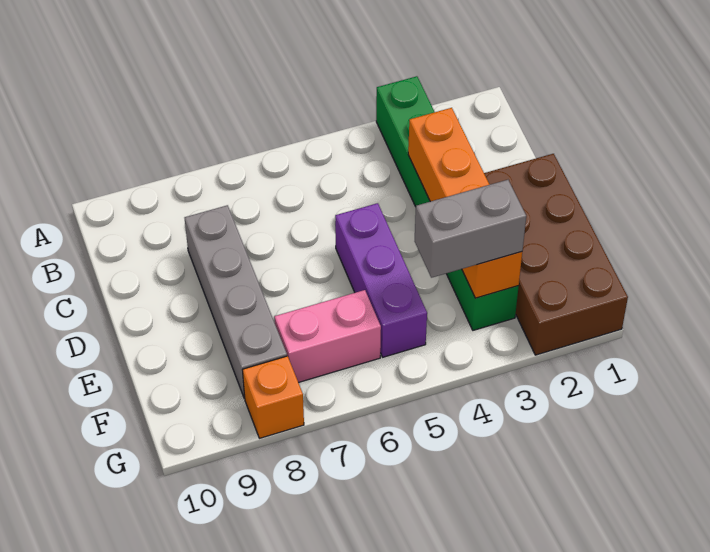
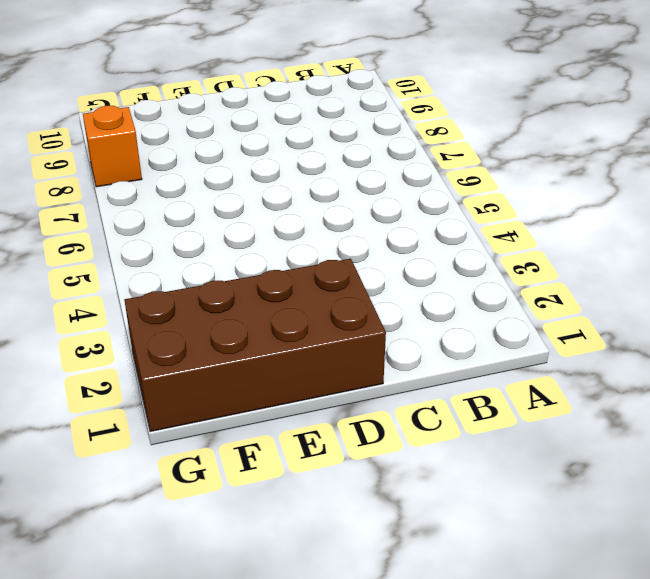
none -> green brick A3:F3 level 1
none -> grey brick C8:F8 level 1

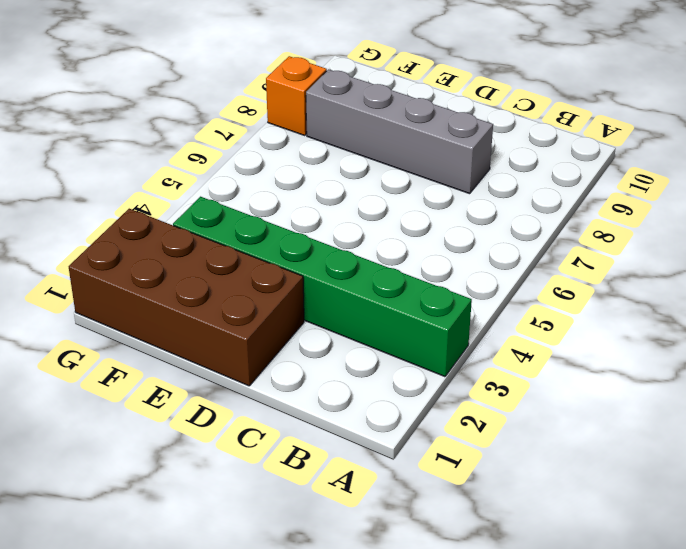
none -> purple brick D5:F5 level 1
none -> pink brick F6:F7 level 1

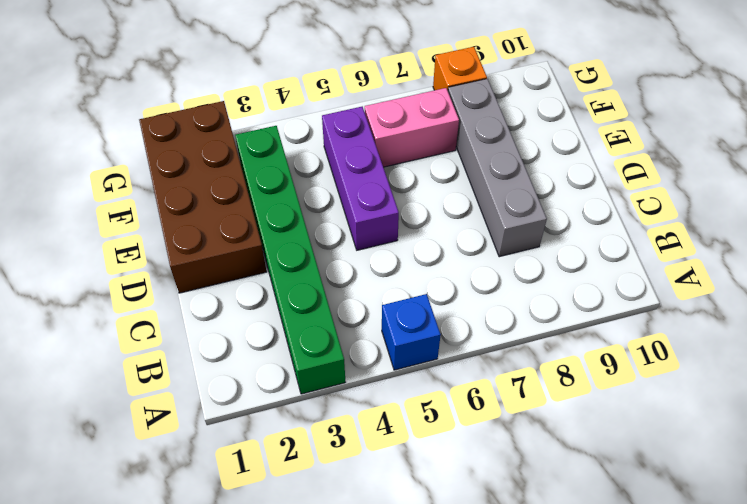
blue brick A5 level 1 -> none
none -> orange brick C3:F3 level 2
none -> grey brick F3:F4 level 3

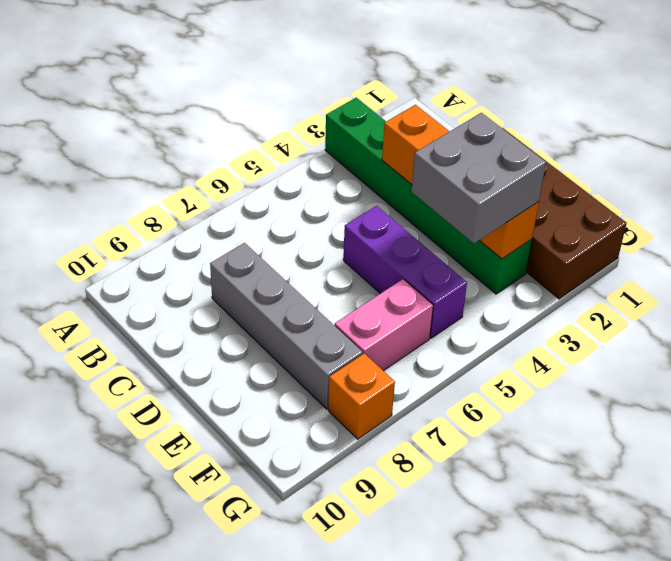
grey brick E3:F4 level 3 -> grey brick F3:F4 level 3

